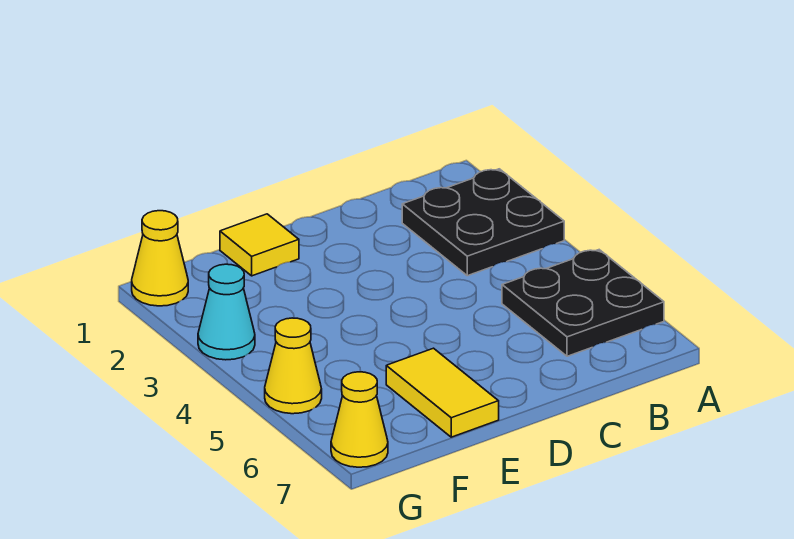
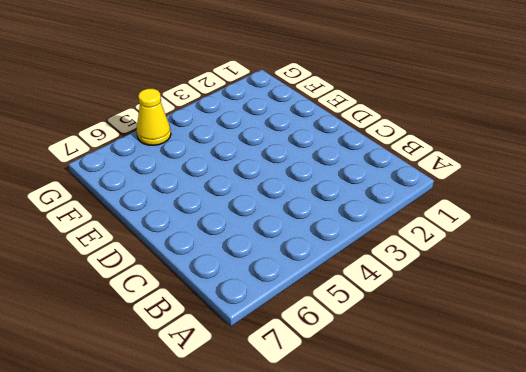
none -> black plate A2:B3 level 1
none -> black plate A5:B6 level 1

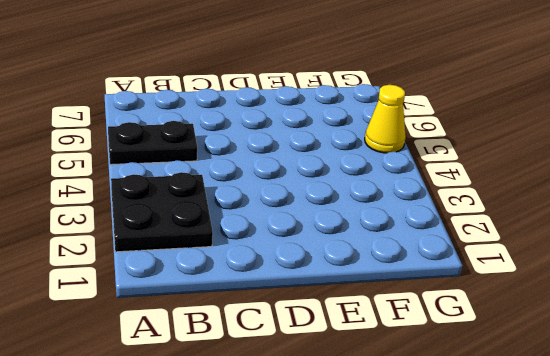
black plate A5:B5 level 1 -> black plate A5:B6 level 1
none -> yellow tile E1 level 1
none -> yellow tile E6:E7 level 1

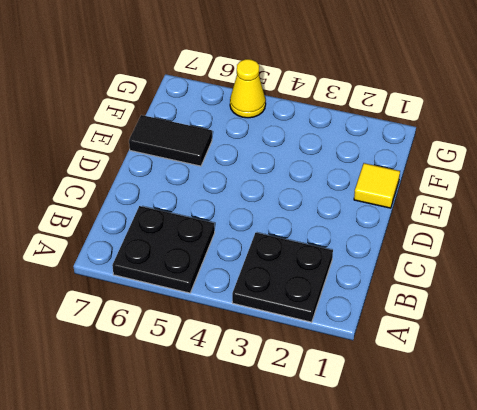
black tile E6:E7 level 1 -> yellow tile E6:E7 level 1
none -> yellow cone G1 level 1
none -> cyan cone G3 level 1

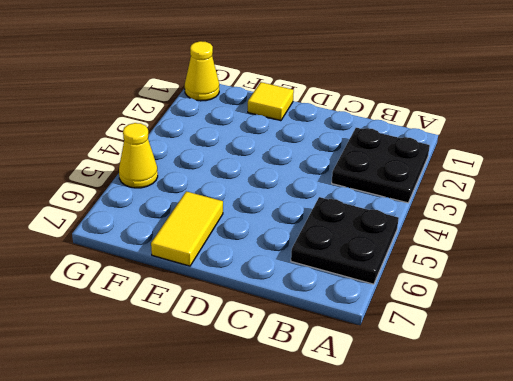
none -> cyan cone G3 level 1
none -> yellow cone G7 level 1

